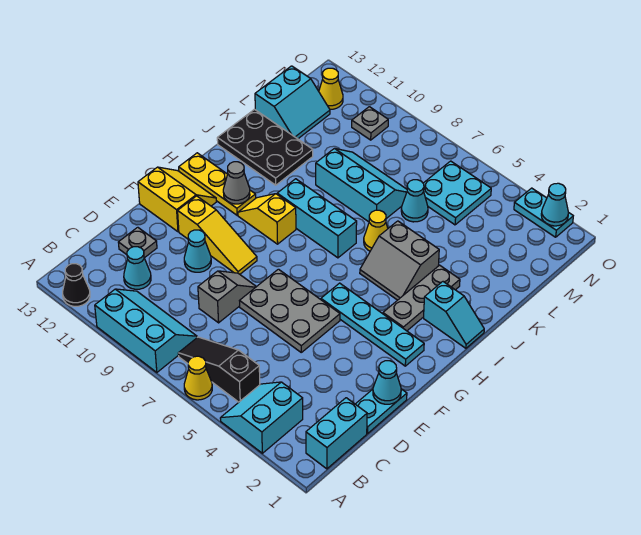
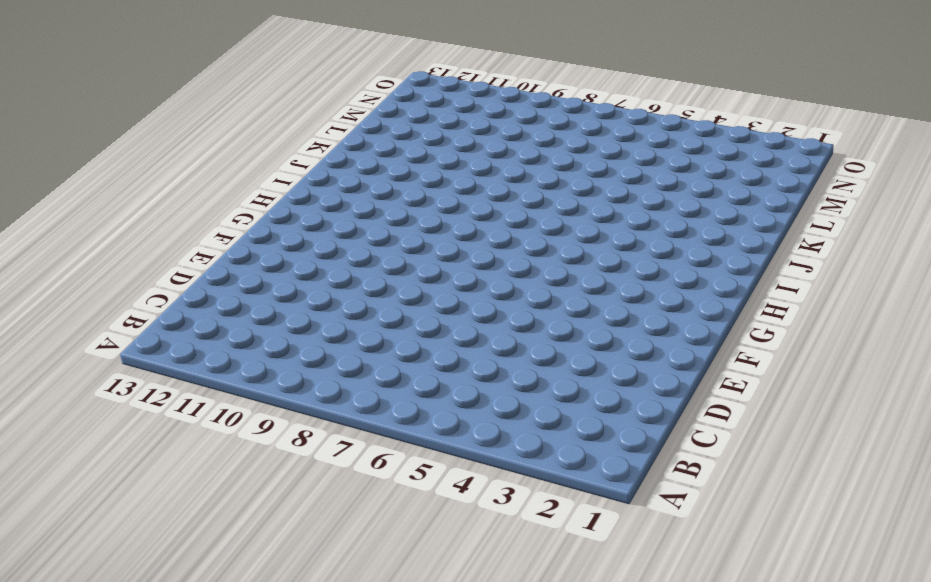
none -> cyan slope A3:B4 level 1 top 3
none -> yellow cone A6 level 1
none -> cyan slope A8:B10 level 1 top A
none -> black cone A12 level 1

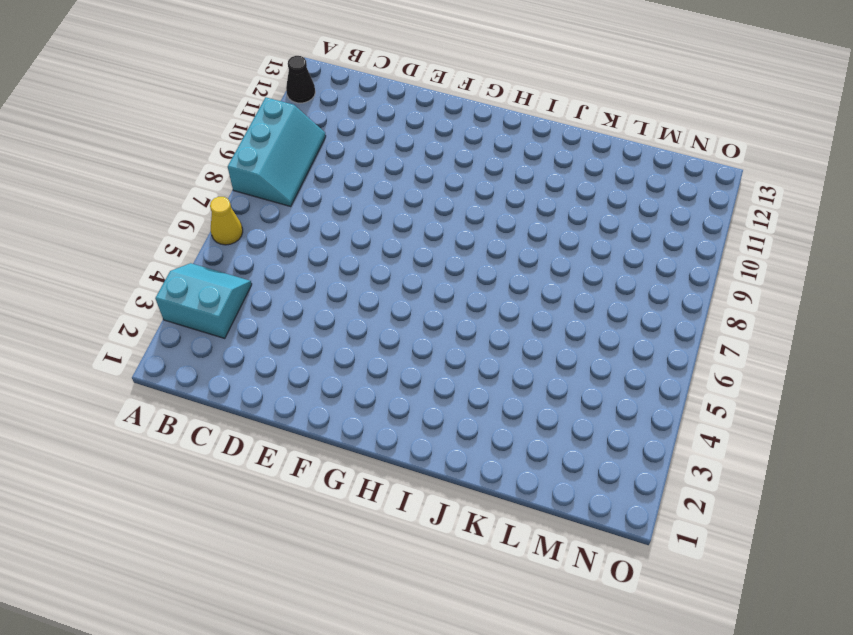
none -> cyan brick B1:C1 level 1
none -> black slope B5:B7 level 1 top 5
none -> cyan cone C11 level 1
none -> cyan plate D1:E1 level 1

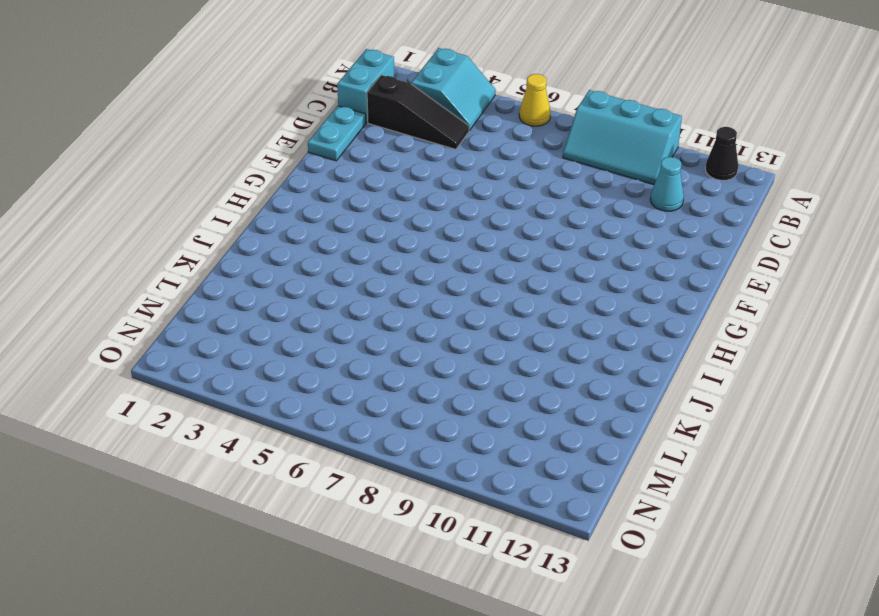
black slope C2:C4 level 1 top 2 -> black slope B5:B7 level 1 top 5
none -> grey slope D8:E8 level 1 top D
none -> grey plate D12 level 1
none -> grey plate E5:F7 level 1
none -> cyan cone E10 level 1

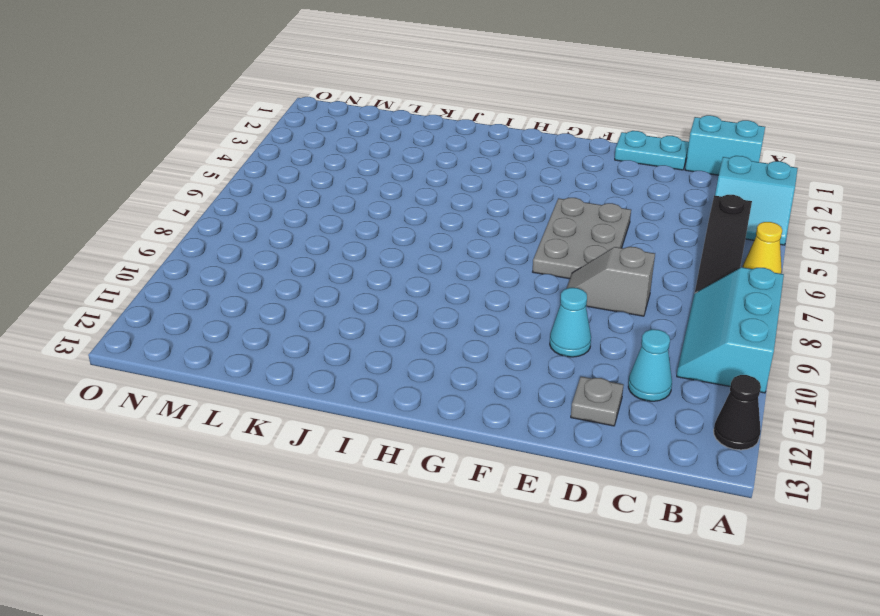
none -> yellow slope F9:F11 level 1 top 11
none -> yellow slope F12:G13 level 1 top F
none -> cyan plate G2:G5 level 1
none -> grey plate H3:J3 level 1

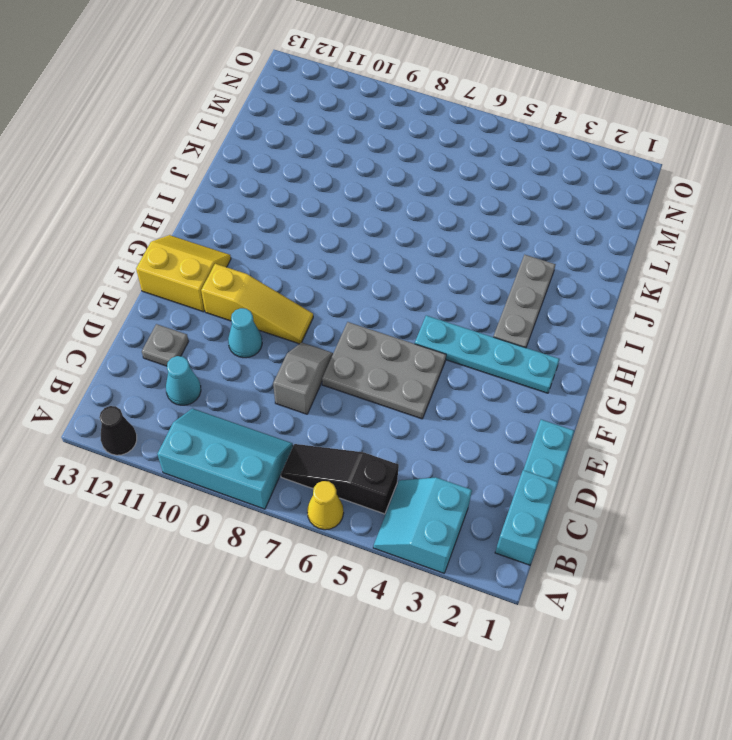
none -> yellow slope H9:H10 level 1 top 9
none -> yellow plate H11:H13 level 1
none -> cyan slope I1:I2 level 1 top 2
none -> grey slope I4:J5 level 1 top J

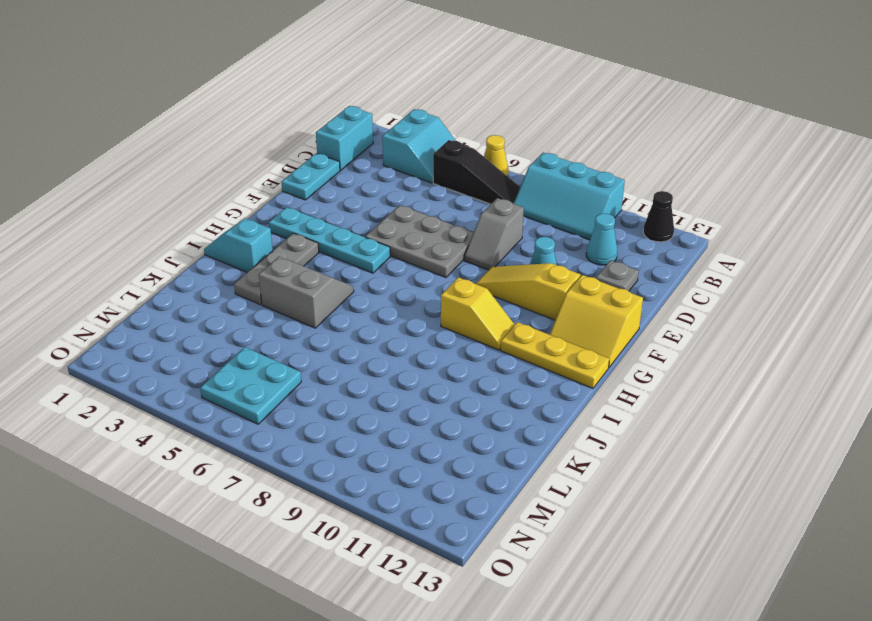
none -> cyan brick I7:I9 level 1
none -> yellow cone J6 level 1
none -> black plate J11:K13 level 1
none -> cyan slope K7:L9 level 1 top K

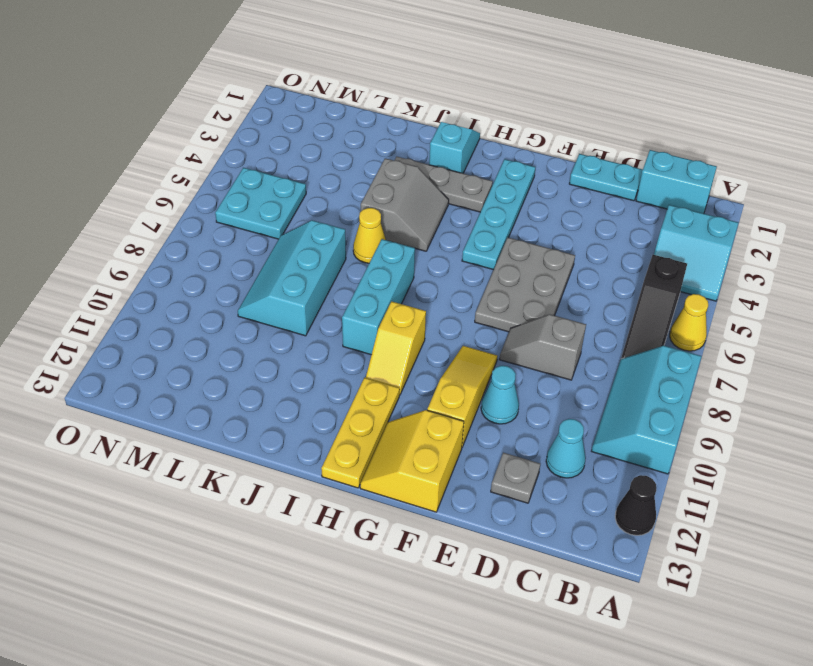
none -> black plate J11:K13 level 1
none -> cyan cone L6 level 1
none -> cyan slope L12:M13 level 1 top 13
none -> grey plate N10 level 1

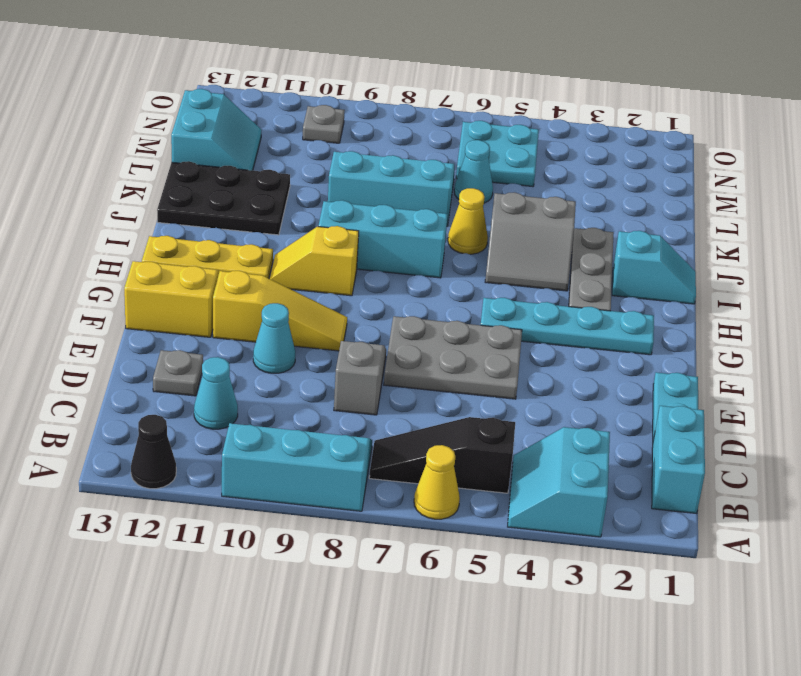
none -> yellow cone N12 level 1
none -> cyan plate O2:O3 level 1
none -> cyan cone E1 level 2
none -> grey cone H11 level 2

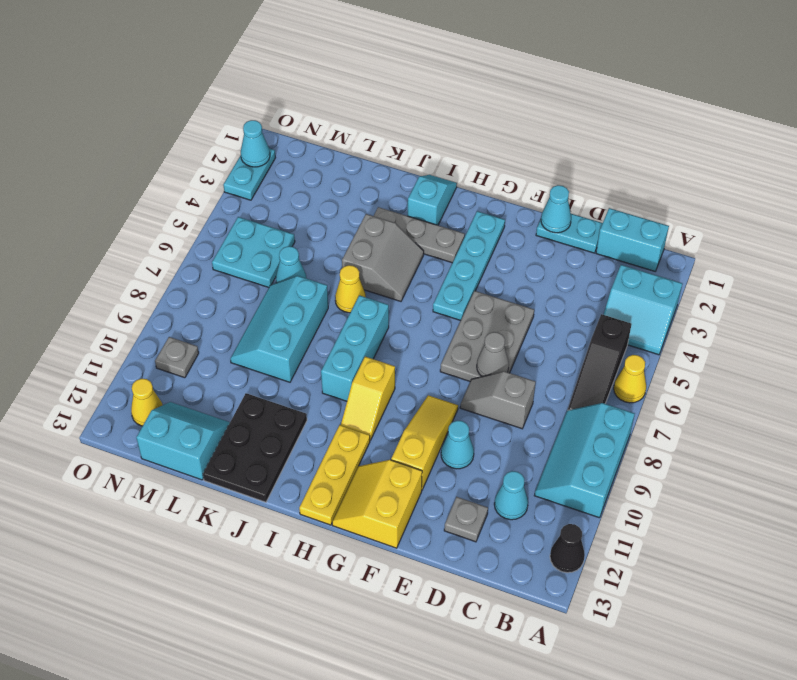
grey cone E7 level 2 -> grey cone H11 level 2

